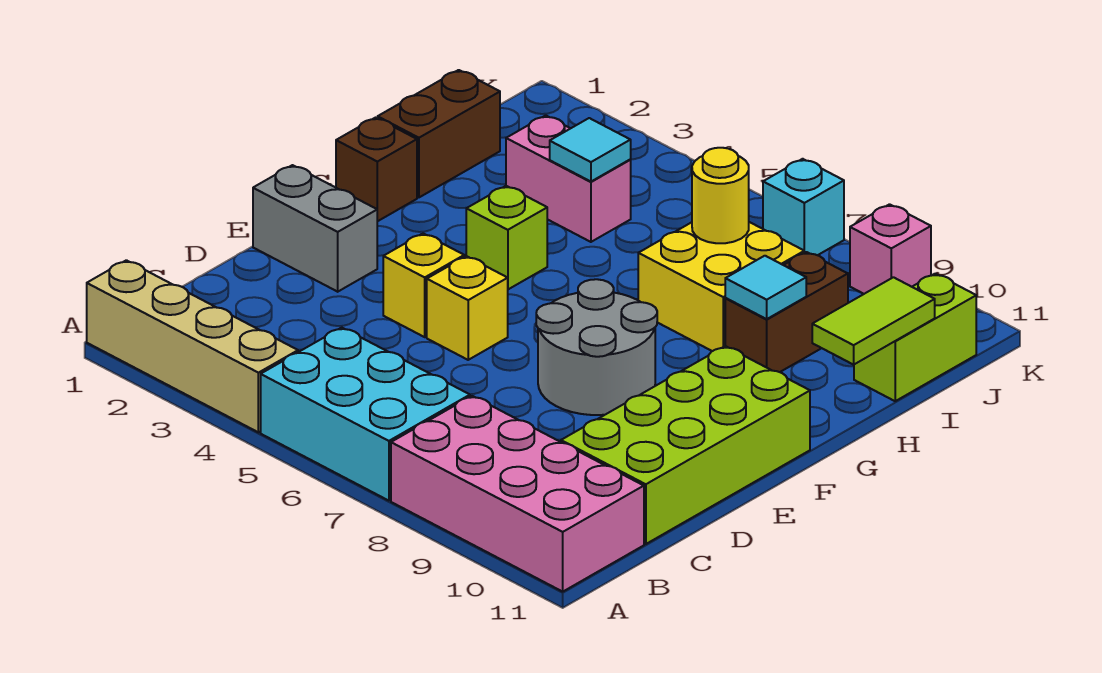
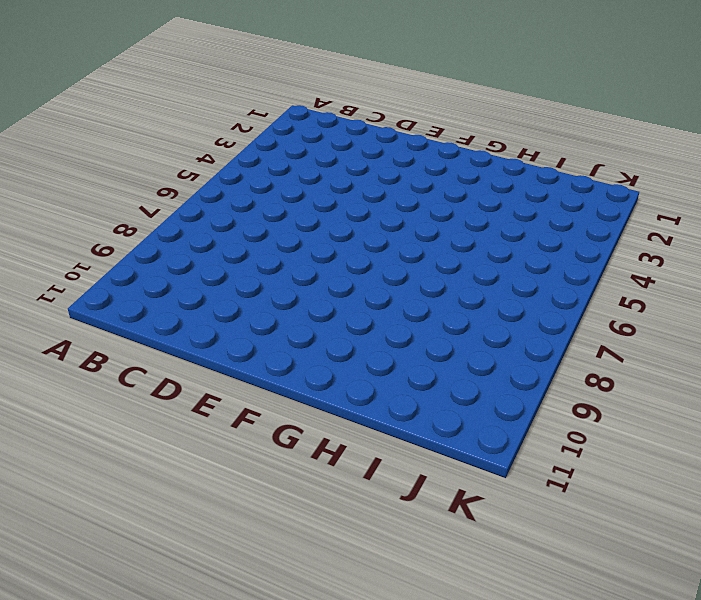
none -> tan brick A1:A4 level 1
none -> cyan brick A5:B7 level 1
none -> pink brick A8:B11 level 1

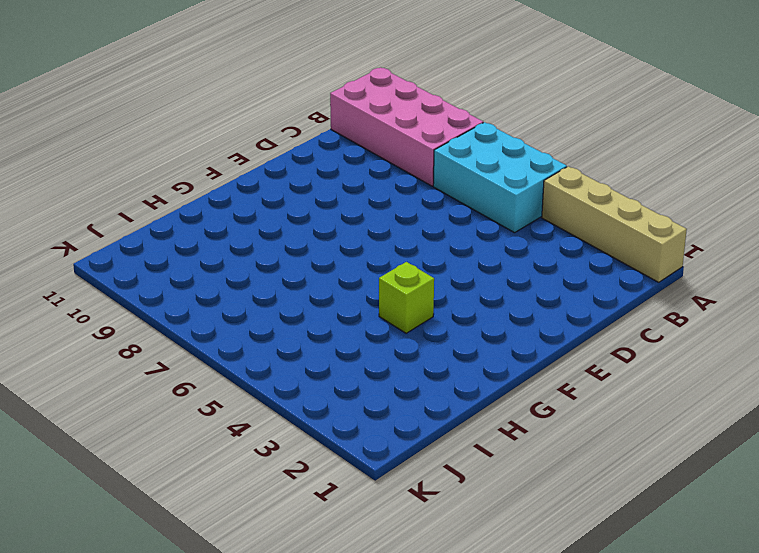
none -> lime brick C10:F11 level 1
none -> grey brick E1:E2 level 1
none -> yellow brick E4 level 1

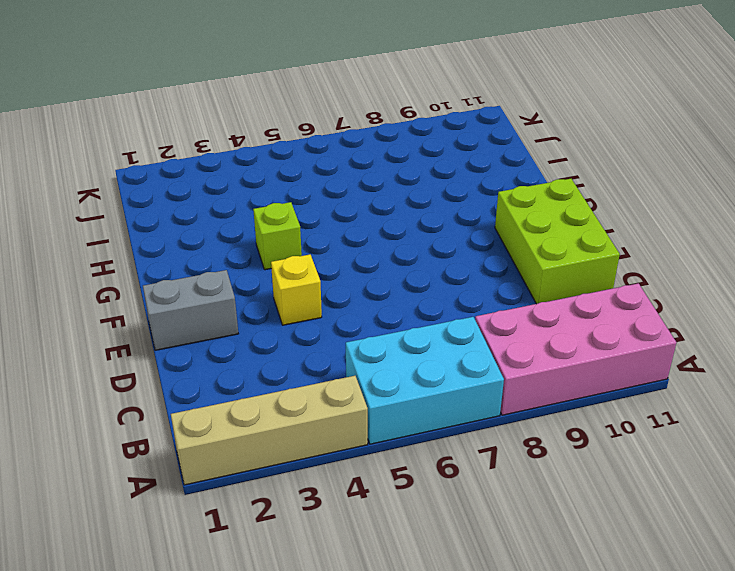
lime brick D10:F11 level 1 -> lime brick C10:F11 level 1
none -> yellow brick E5 level 1
none -> grey round brick E7:F8 level 1
none -> brown brick G1 level 1

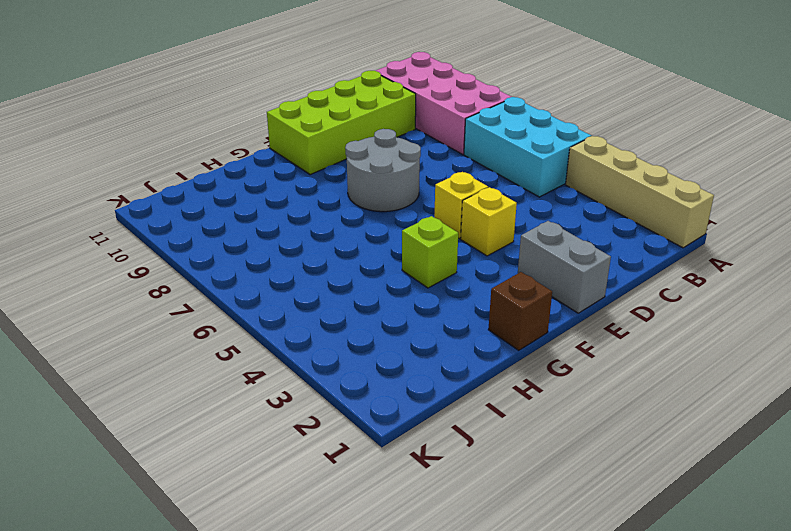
none -> brown brick H1:I1 level 1
none -> yellow brick H7:I8 level 1
none -> brown brick H9:I9 level 1

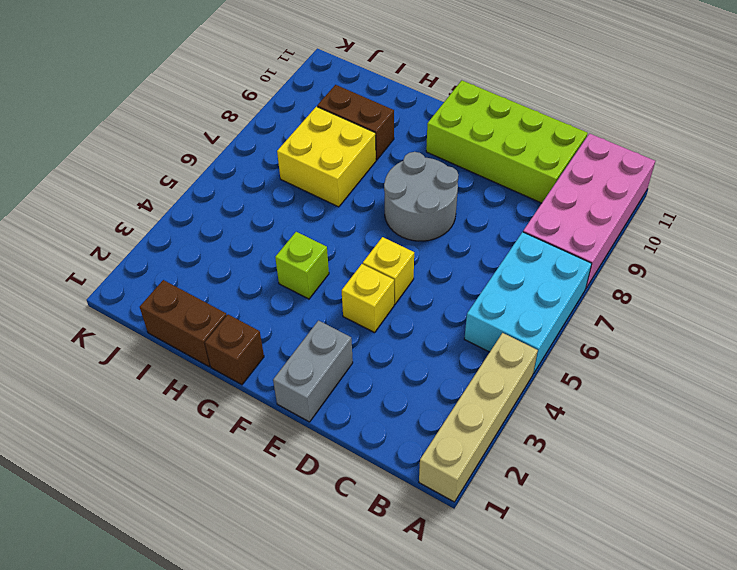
none -> pink brick I3:I4 level 1
none -> lime brick I11:J11 level 1
none -> cyan brick K7 level 1

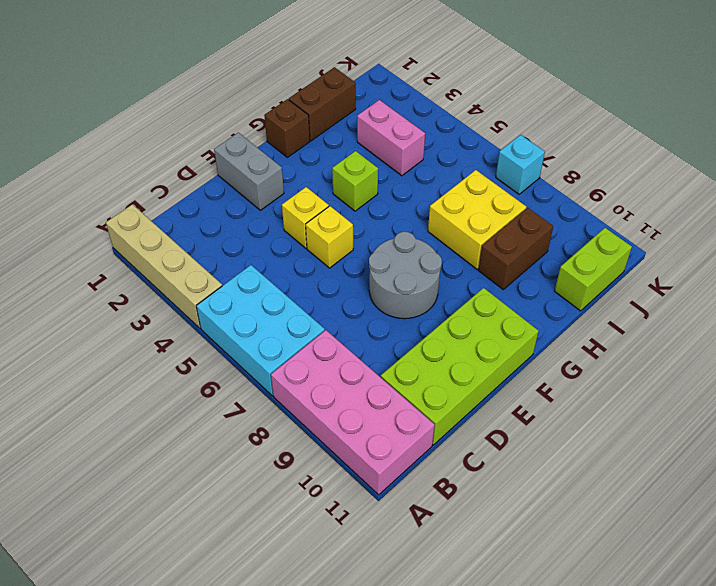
none -> pink brick K9 level 1
none -> cyan tile H9 level 2
none -> lime tile H11:I11 level 2

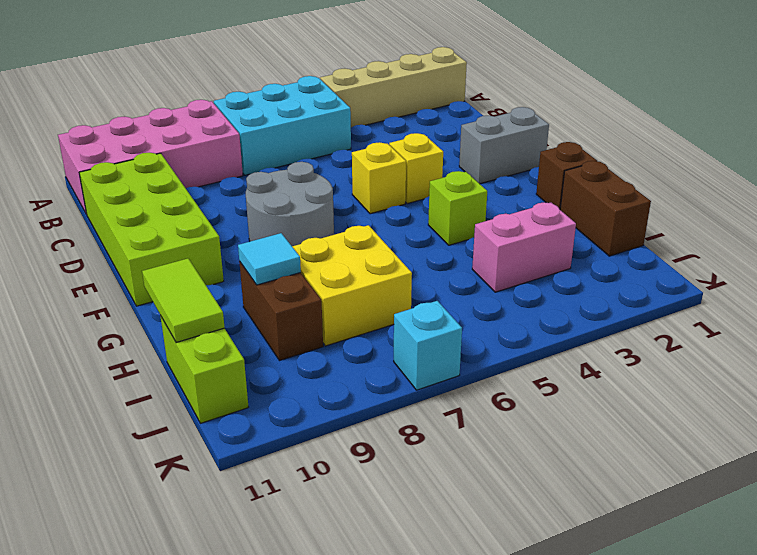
none -> pink brick K9 level 1
none -> cyan tile I4 level 2
none -> yellow round brick I7 level 2

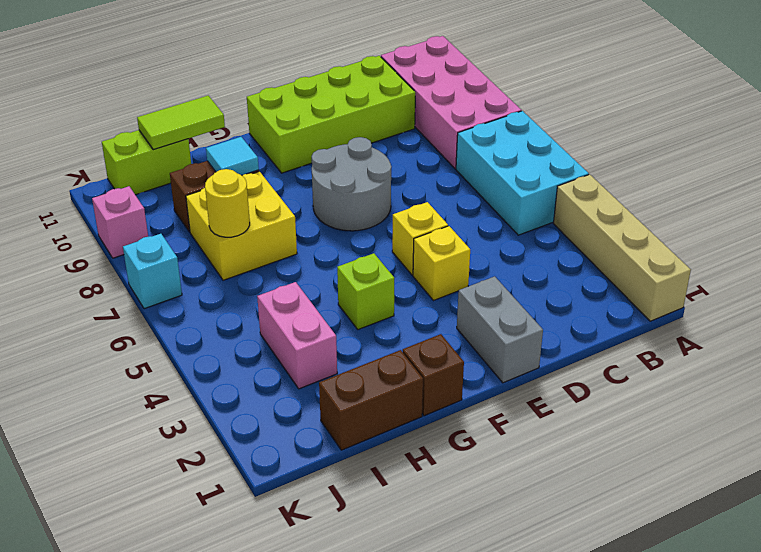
none -> cyan tile I4 level 2

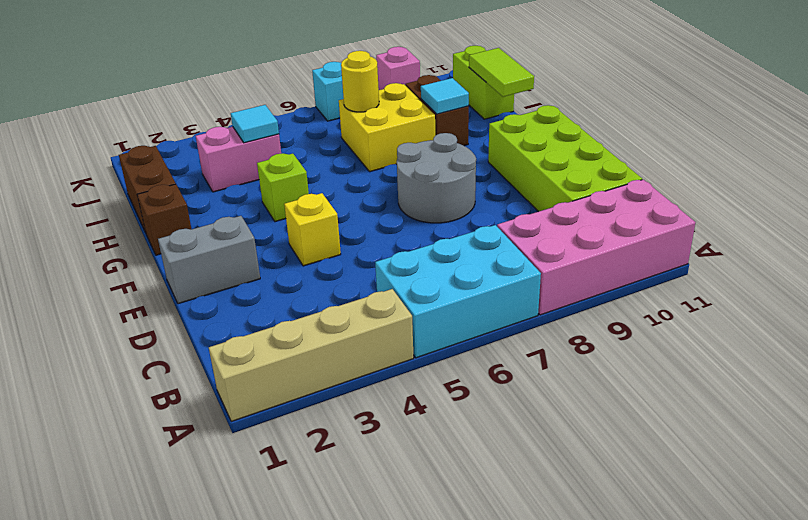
none -> yellow brick E5 level 1

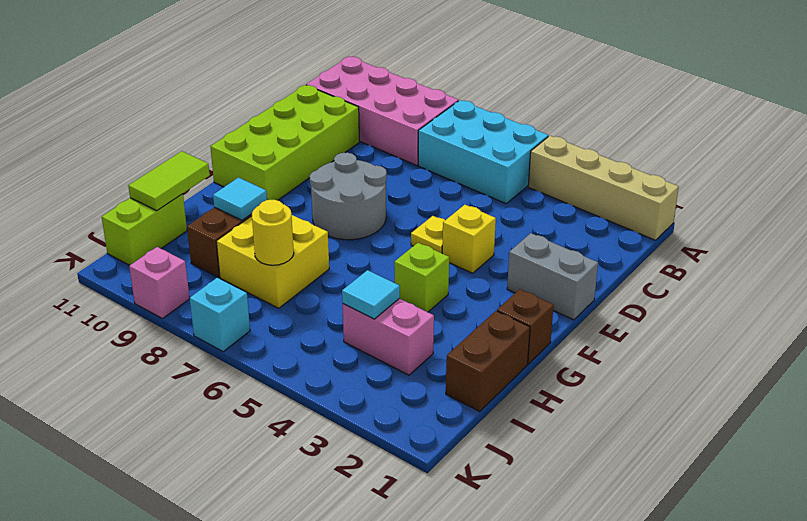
yellow plate E5 level 1 -> yellow brick E5 level 1

